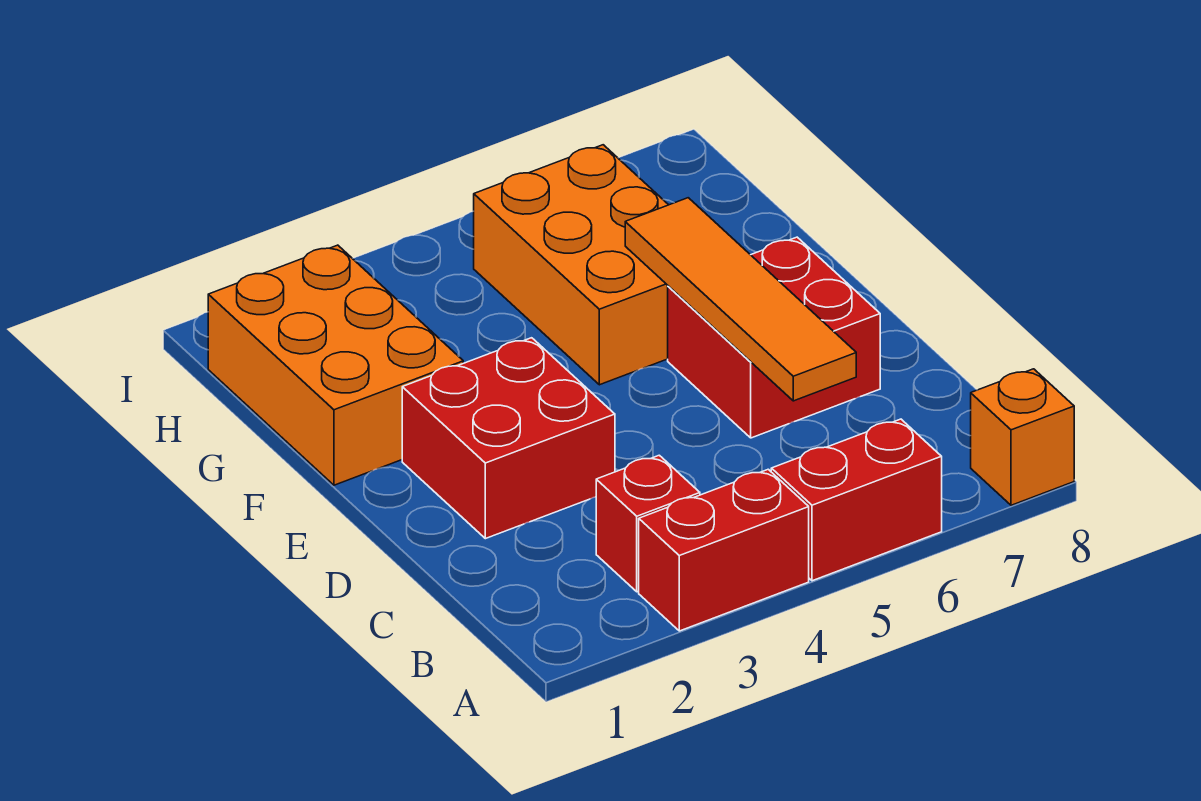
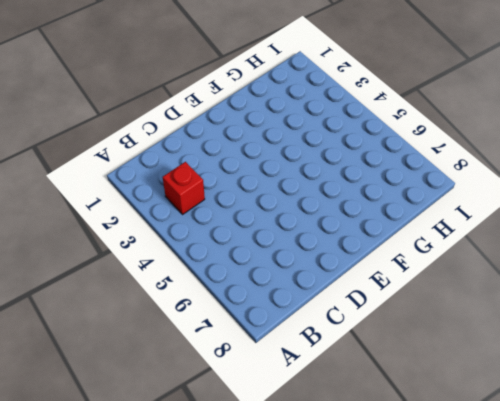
none -> red brick A3:A4 level 1
none -> red brick A5:A6 level 1

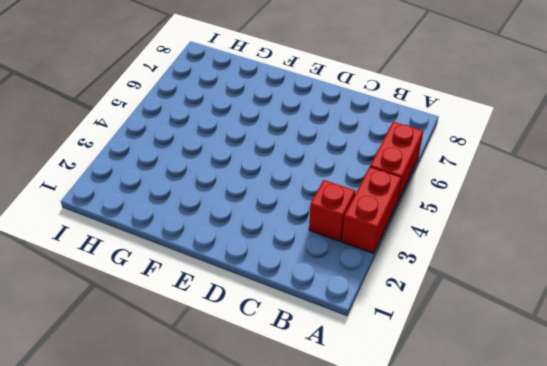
none -> orange brick A8 level 1
none -> red brick D2:E3 level 1

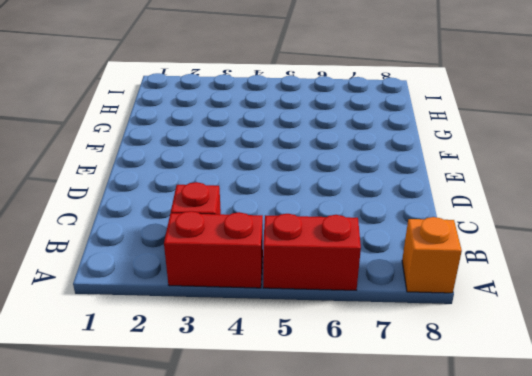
none -> red brick D2:E3 level 1
none -> red brick D6:E7 level 1

